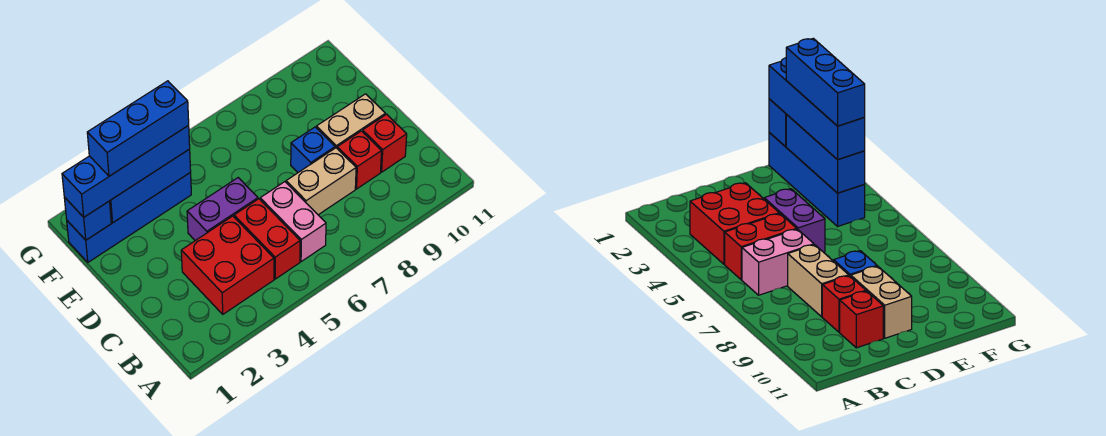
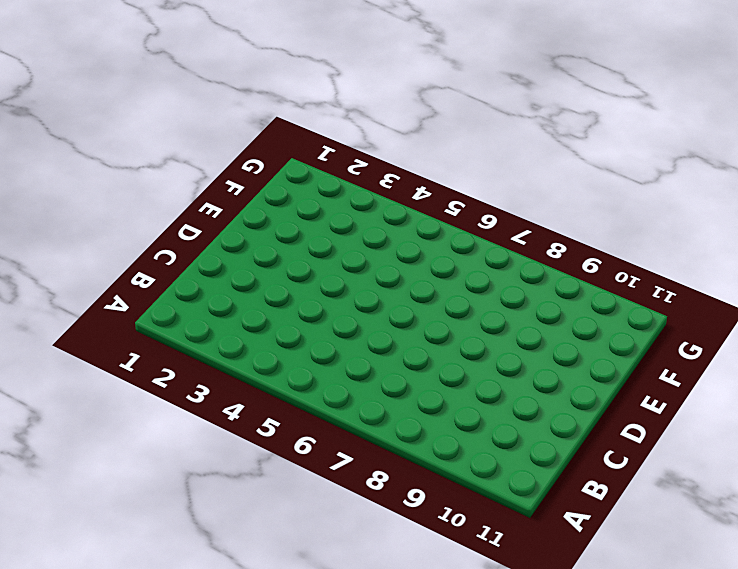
none -> red brick B3:C4 level 1
none -> red brick B5:C5 level 1
none -> pink brick B6:C6 level 1

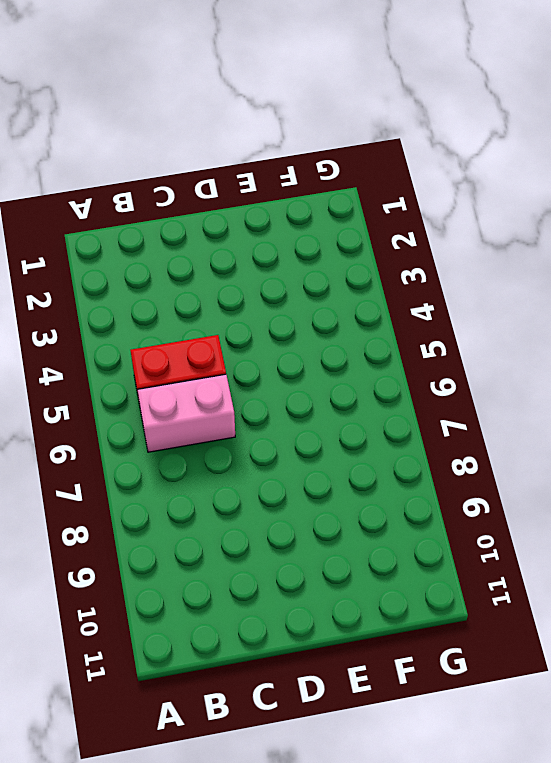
none -> red brick B3:C4 level 1
none -> tan brick C7:C8 level 1
none -> red brick C9 level 1

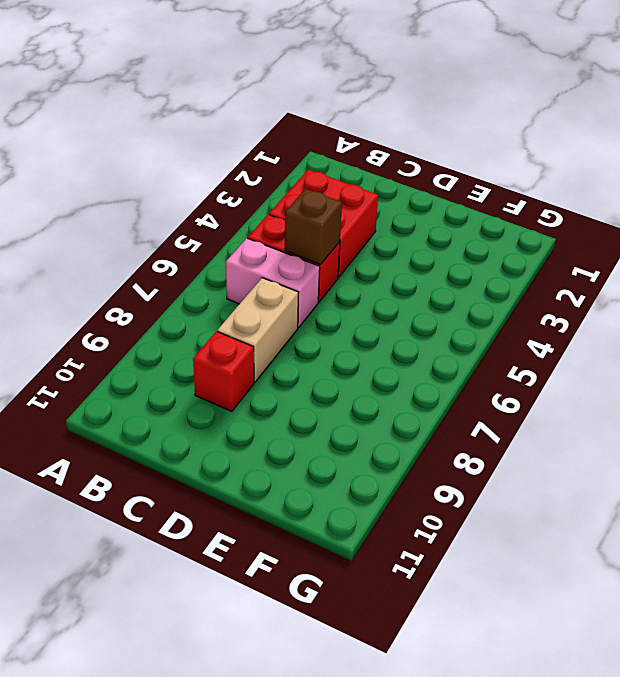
brown brick C5 level 2 -> none
none -> red brick C10 level 1
none -> purple brick D4:D5 level 1
none -> blue brick D8 level 1

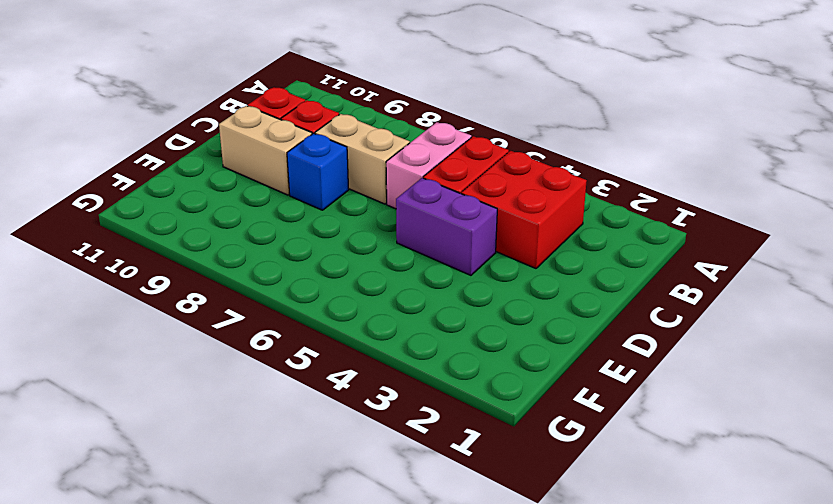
none -> blue brick F1:F4 level 1
none -> blue brick F1 level 2
none -> blue brick F2:F4 level 2

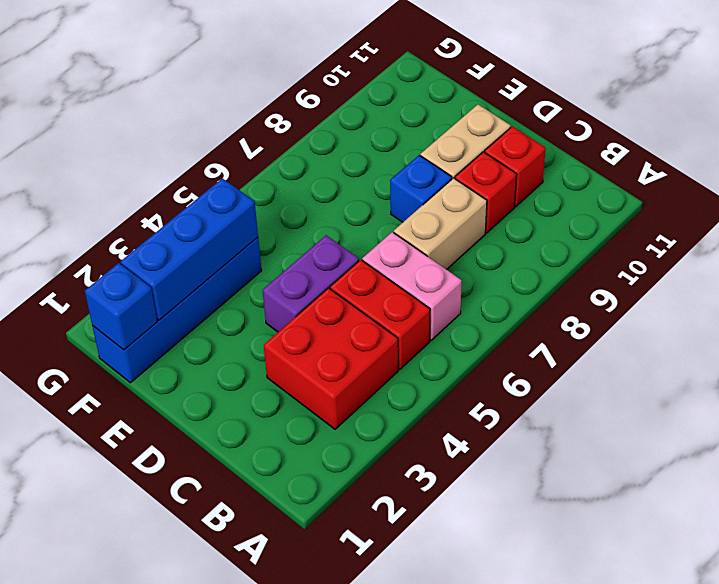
none -> blue brick F1:F4 level 3
none -> blue brick F2:F4 level 4

